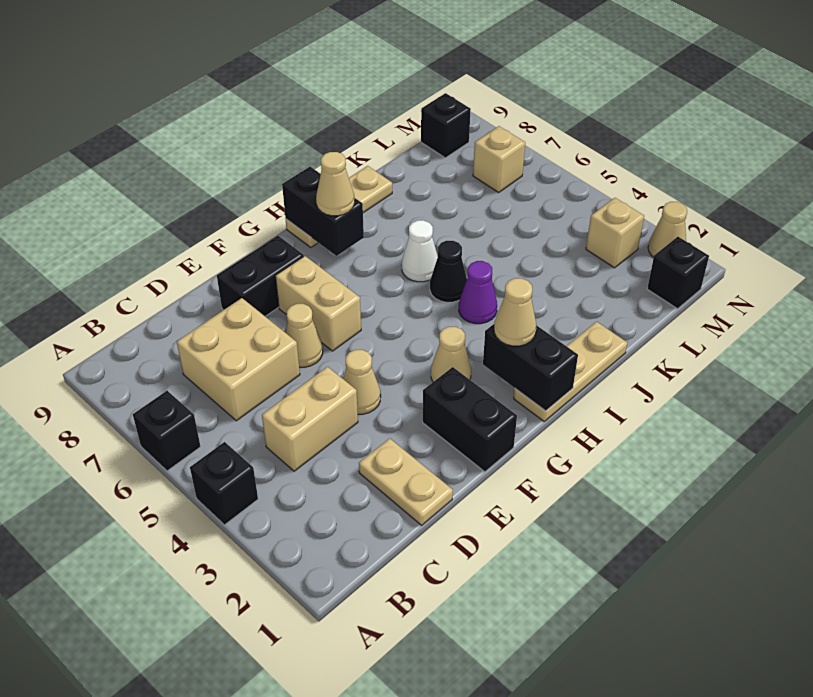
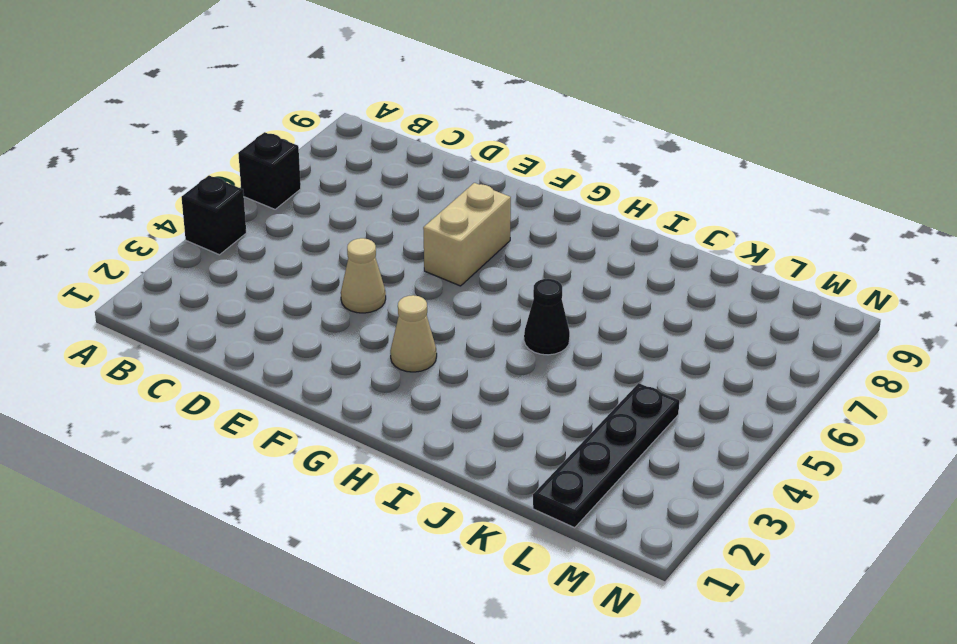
black plate L1:L4 level 1 -> none
none -> tan brick C4:D4 level 1
none -> tan brick C6:D7 level 1
none -> tan plate D1:D2 level 1

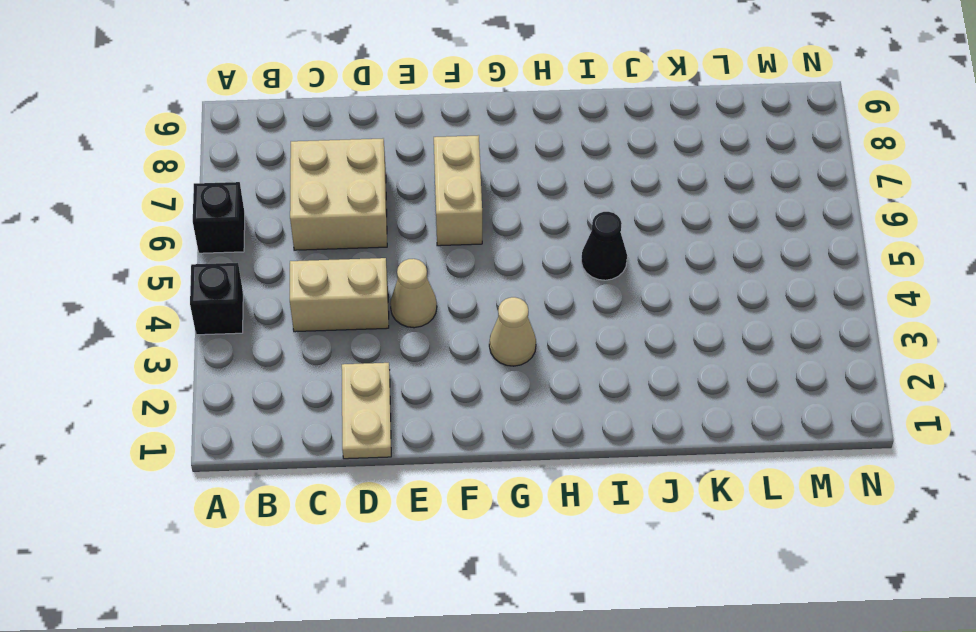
none -> tan cone E6 level 1
none -> black brick E8:F8 level 1
none -> black brick F1:F2 level 1

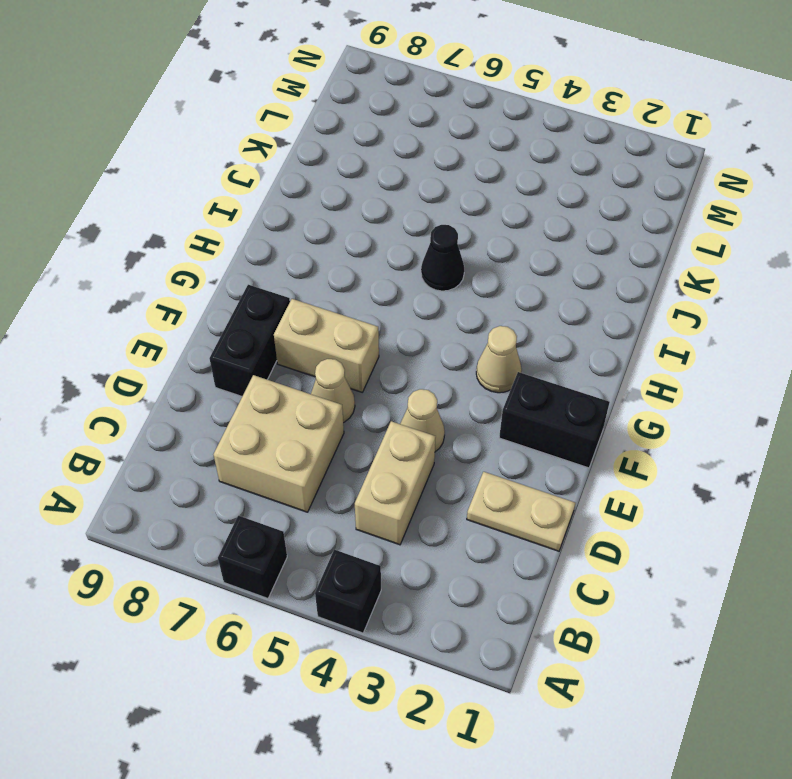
none -> tan plate H1:J1 level 1
none -> tan plate H9:J9 level 1
none -> purple cone I4 level 1

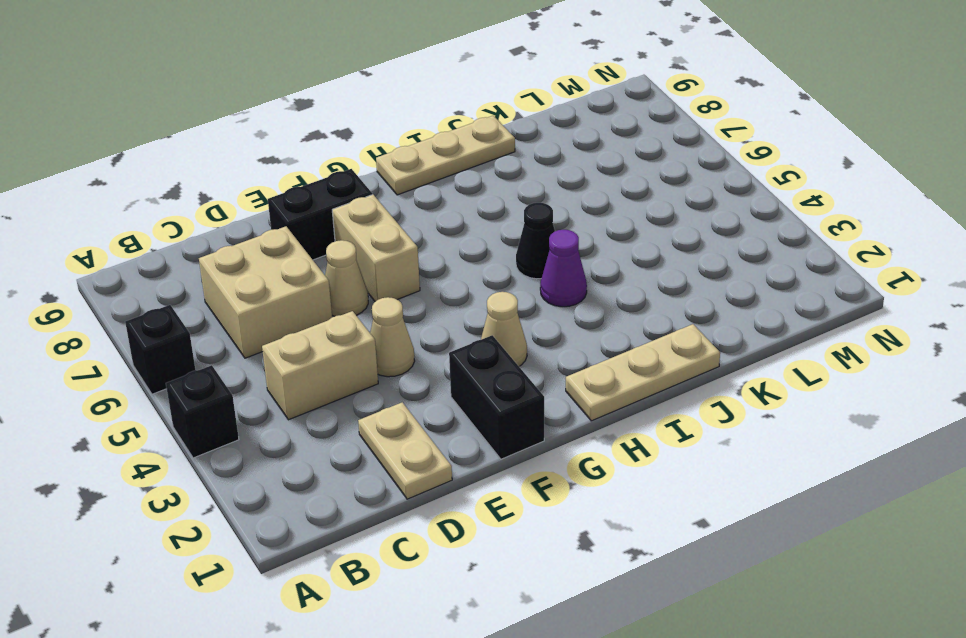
none -> white cone I6 level 1
none -> black brick M1 level 1
none -> tan brick M3 level 1

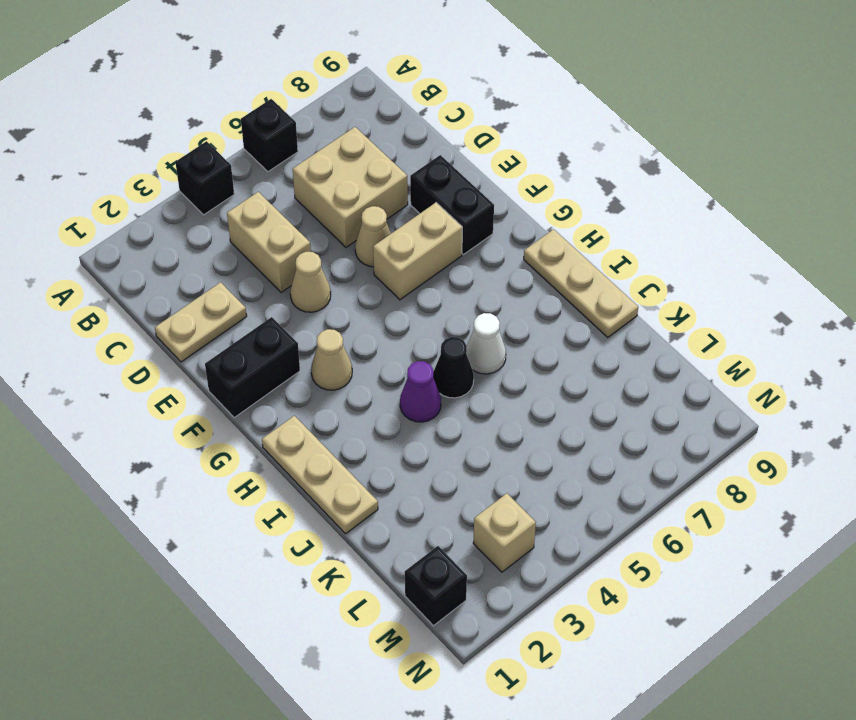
none -> tan brick M7 level 1
none -> black brick M9 level 1
none -> tan cone N2 level 1

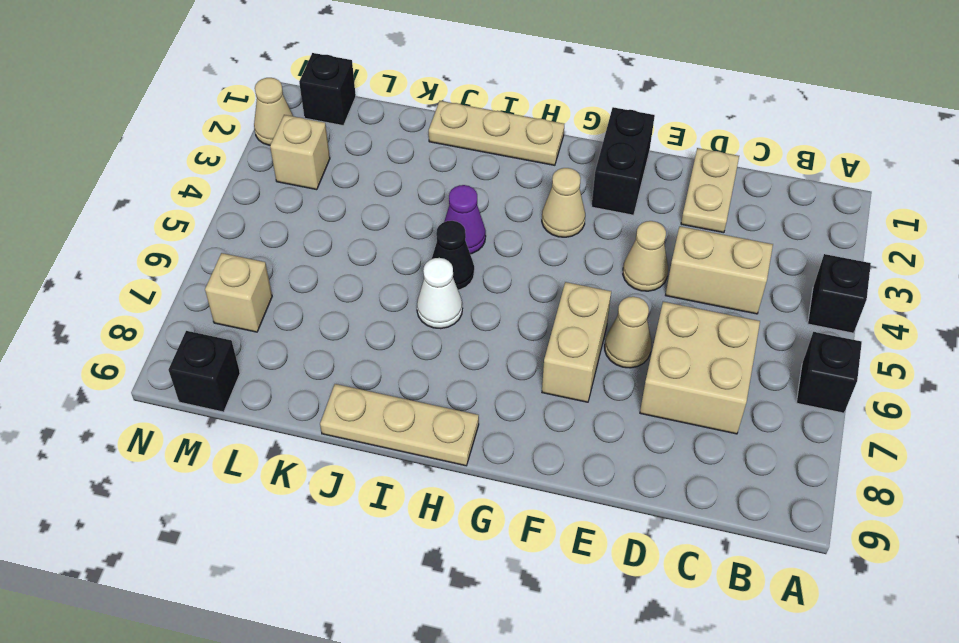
none -> black brick E8:F8 level 1
none -> black brick H1:H2 level 2
none -> black brick H8:H9 level 2

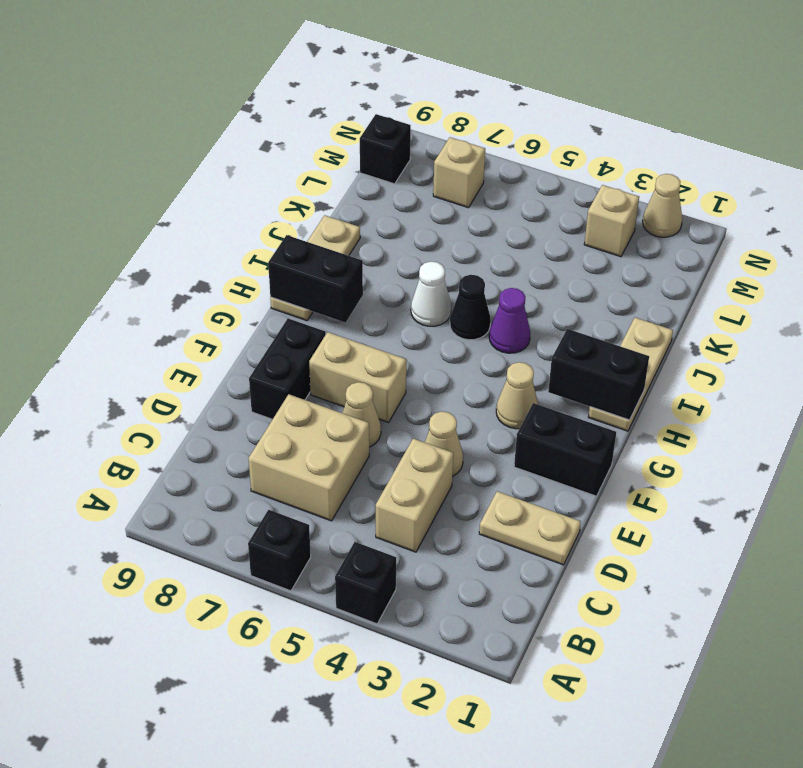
none -> black brick M1 level 1
none -> tan cone H2 level 3
none -> tan cone H8 level 3

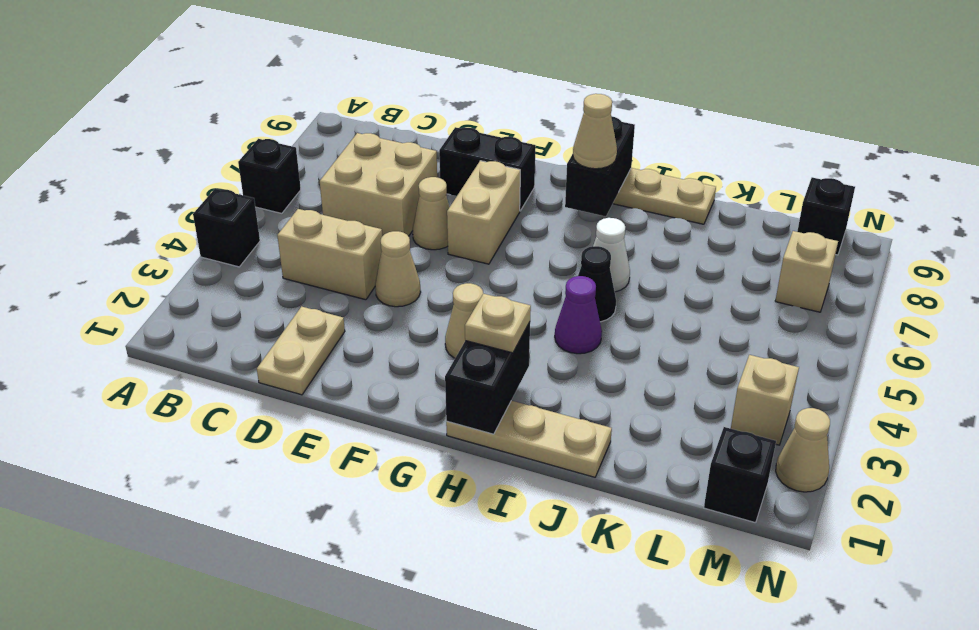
tan plate H2 level 3 -> tan cone H2 level 3
none -> black brick F1:F2 level 1

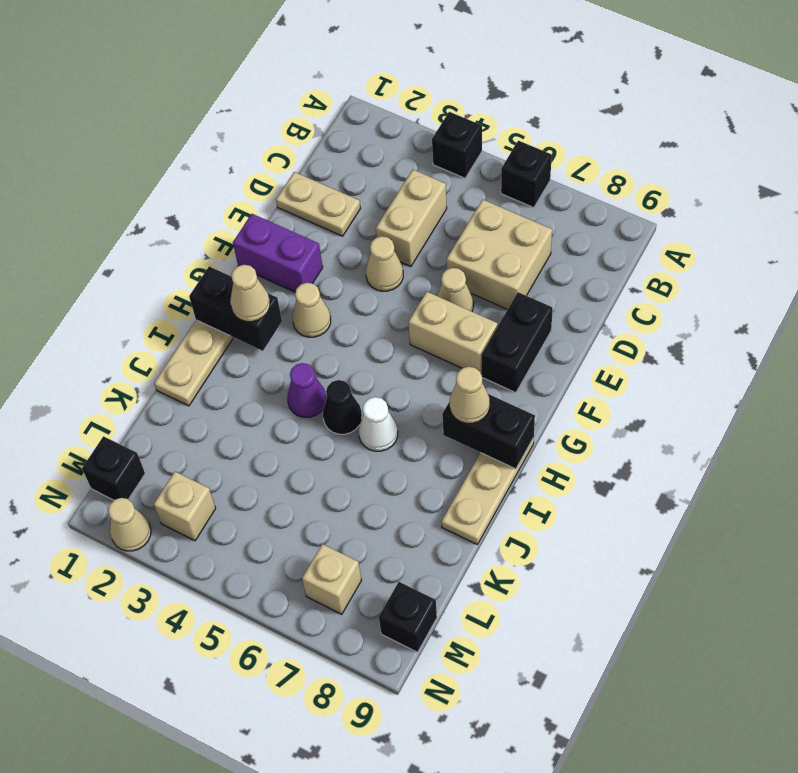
purple brick F1:F2 level 1 -> black brick F1:F2 level 1

